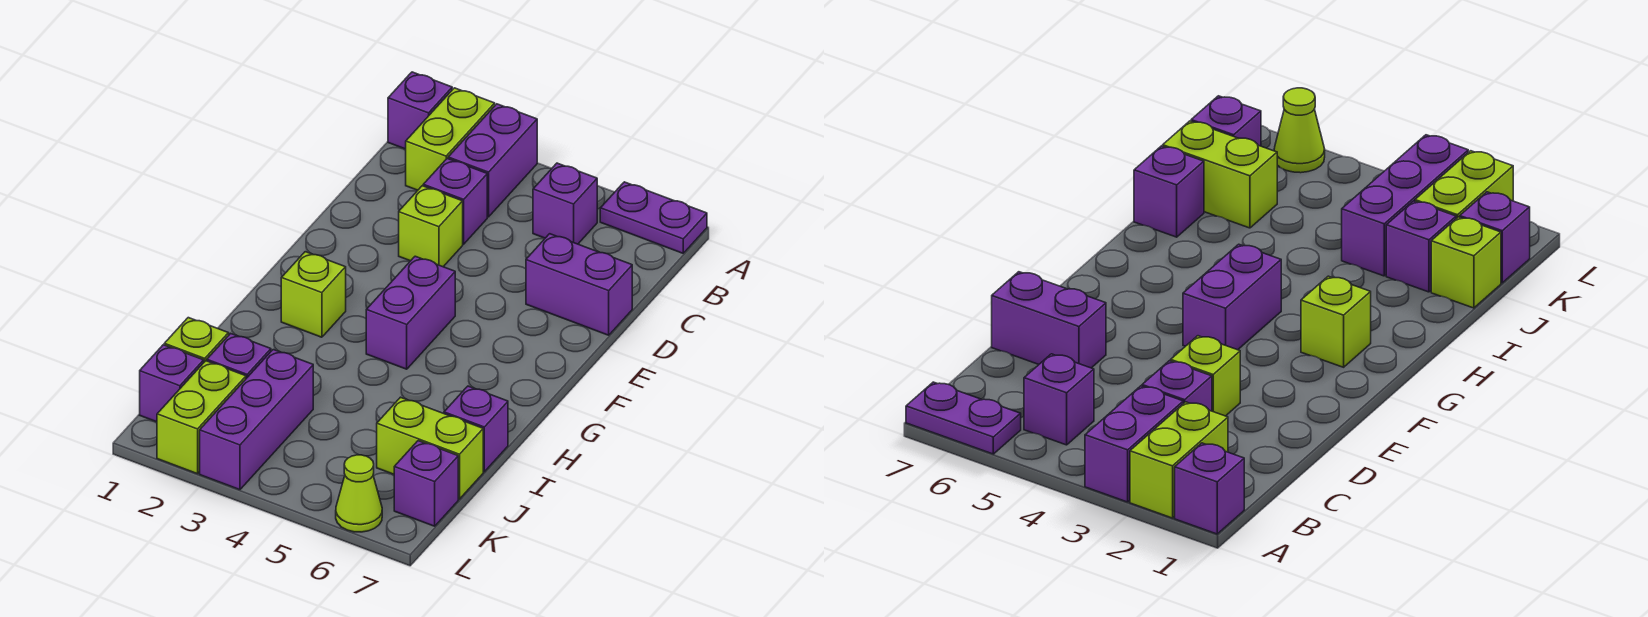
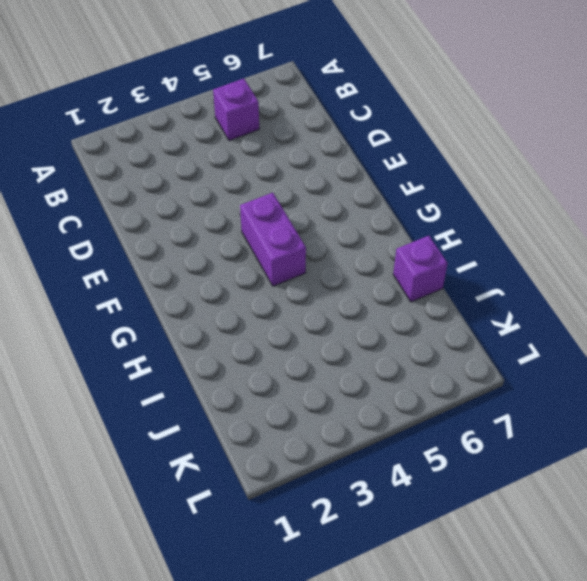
none -> purple brick A1 level 1
none -> lime brick A2:B2 level 1
none -> purple brick A3:B3 level 1

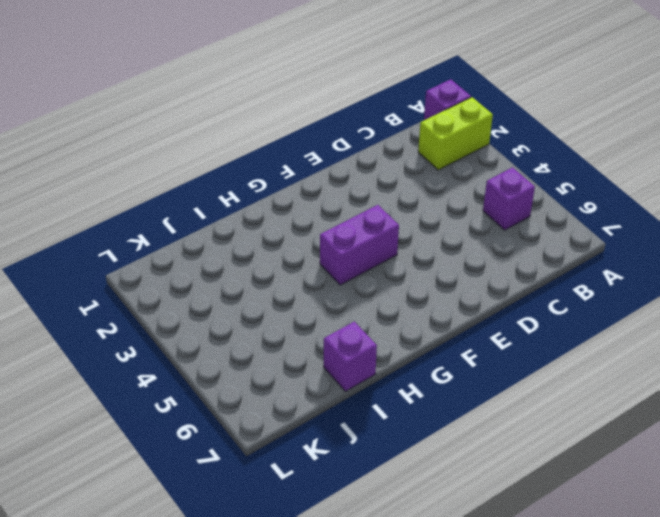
none -> purple brick A3:B3 level 1
none -> purple plate A6:A7 level 1
none -> purple brick C3 level 1

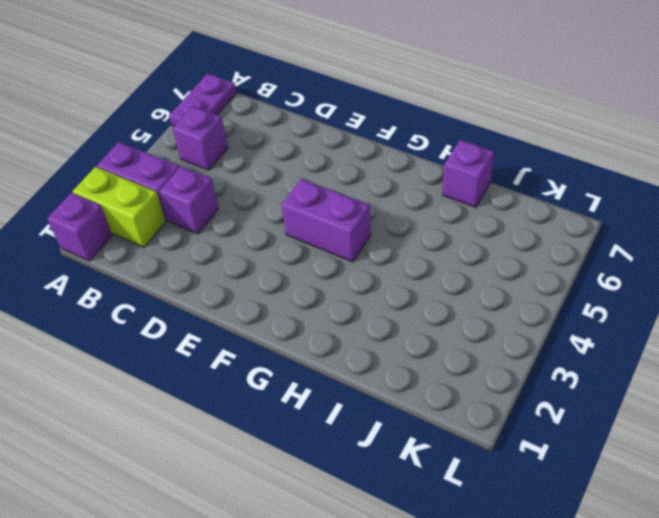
none -> lime brick D3 level 1
none -> purple brick D6:D7 level 1
none -> lime brick G2 level 1

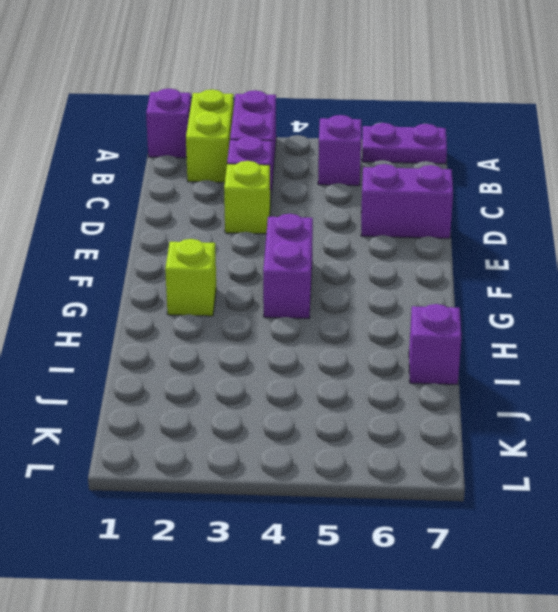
none -> lime brick J1 level 1
none -> purple brick J2 level 1
none -> purple brick J3:L3 level 1

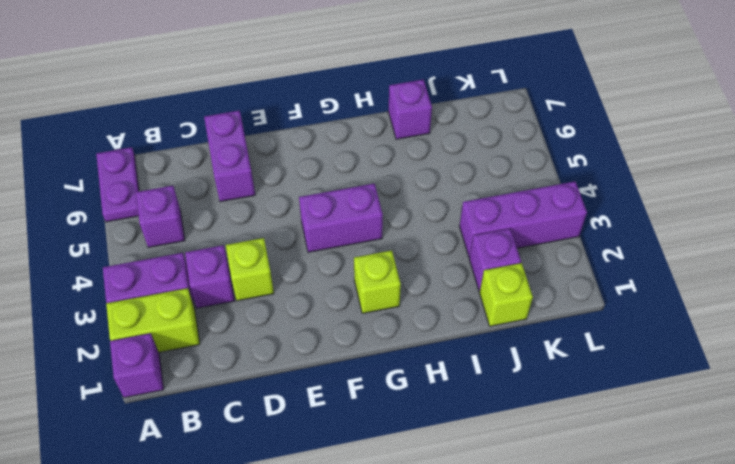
none -> lime brick J6:J7 level 1
none -> purple brick K1 level 1
none -> lime brick K2:L2 level 1

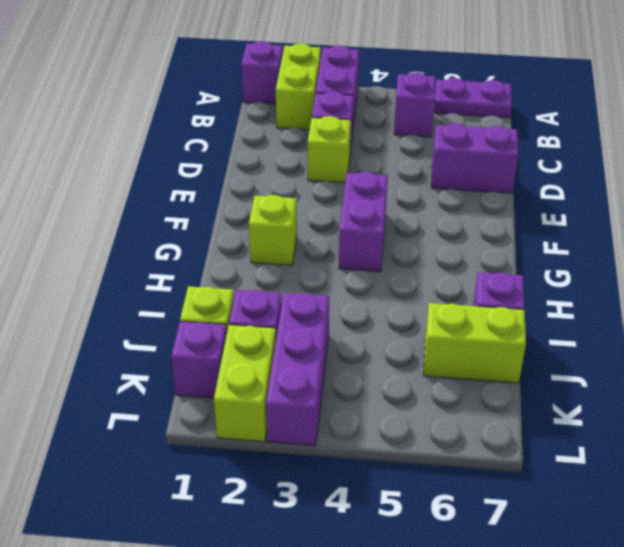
none -> purple brick K7 level 1
none -> lime cone L6 level 1

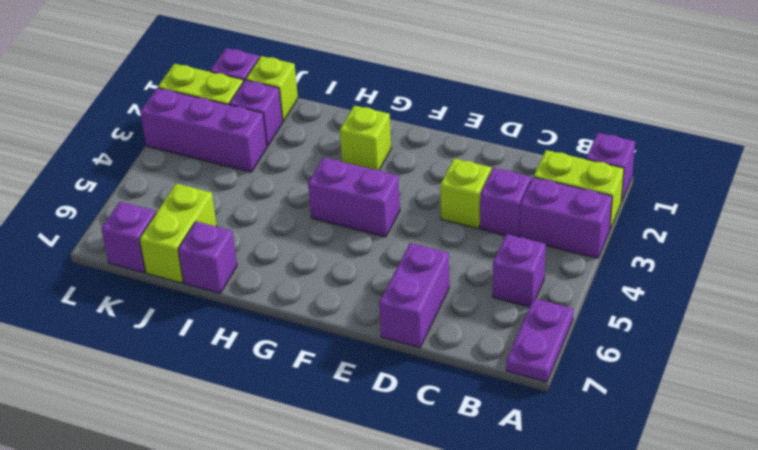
none -> lime cone L6 level 1

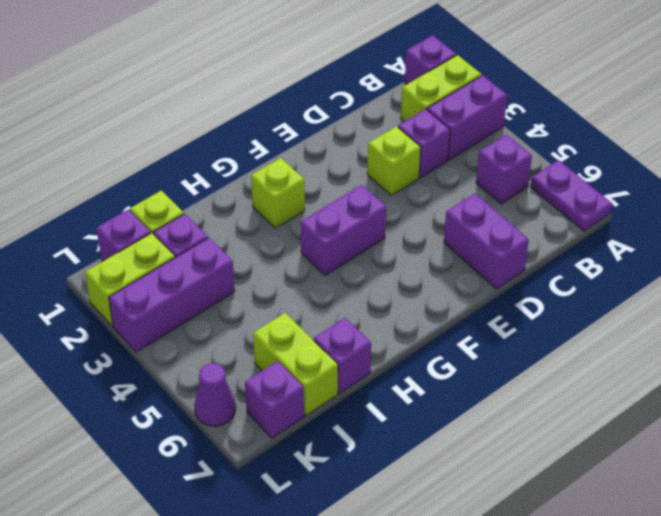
purple cone L6 level 1 -> lime cone L6 level 1

